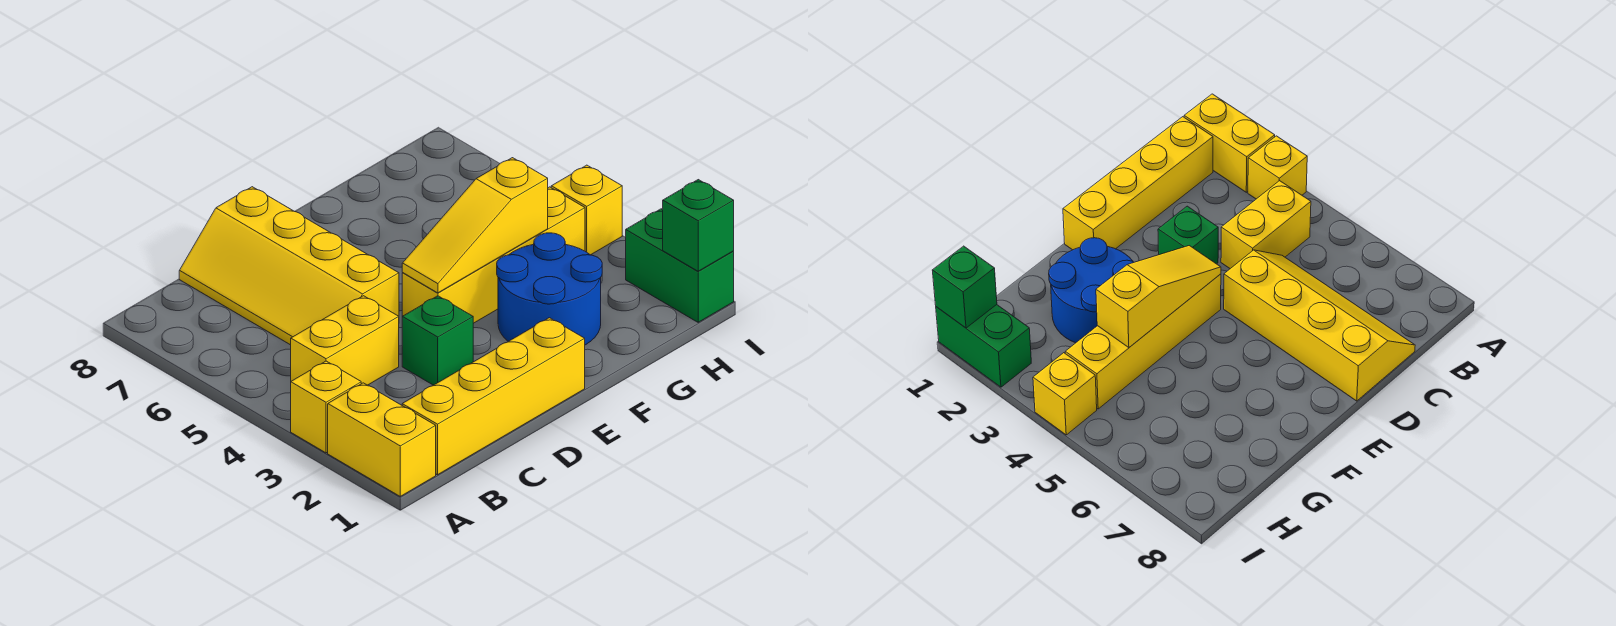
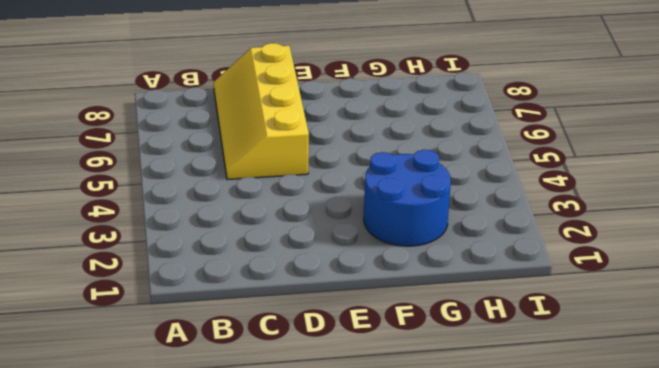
none -> yellow brick A1:A2 level 1
none -> yellow brick A3 level 1
none -> yellow brick B1:E1 level 1

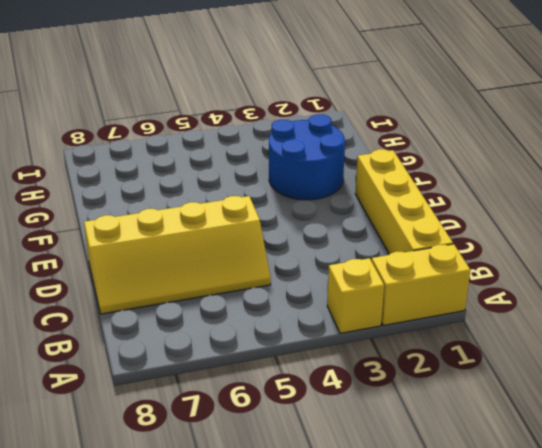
none -> yellow brick B4:C4 level 1
none -> green brick D3 level 1
none -> yellow brick E4:H4 level 1

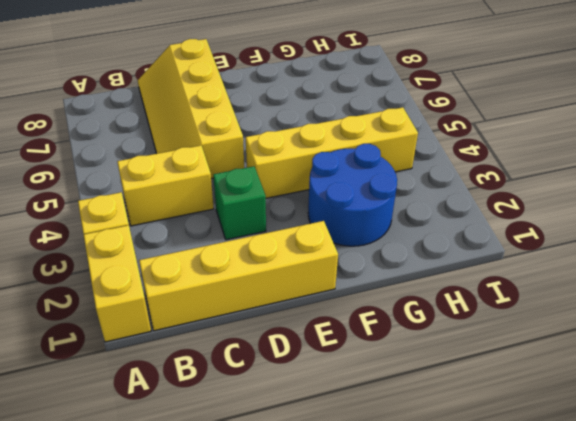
none -> green brick I1:I2 level 1
none -> yellow brick I4 level 1
none -> yellow slope E4:G4 level 2 top G

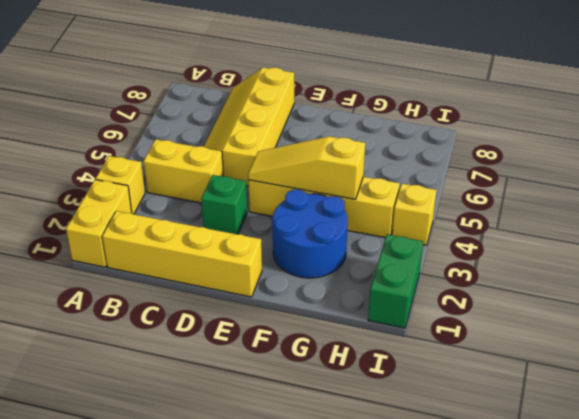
none -> green brick I1 level 2

